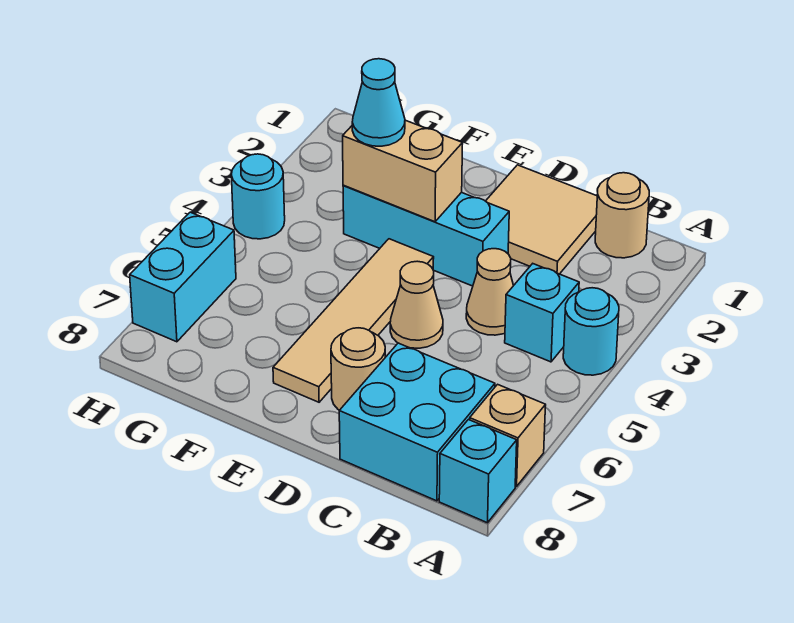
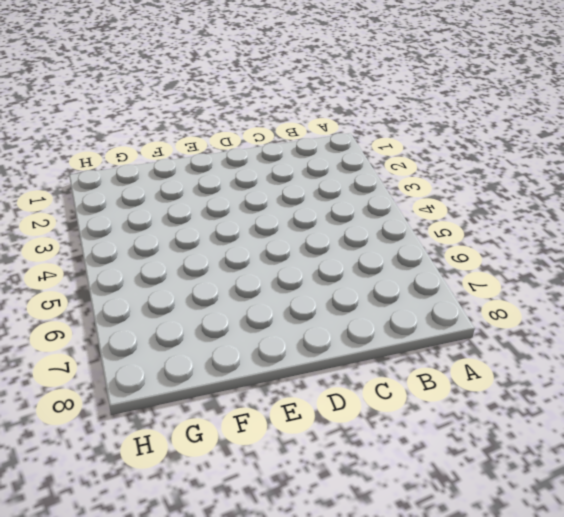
none -> cyan round brick A4 level 1
none -> tan brick A7 level 1
none -> cyan brick A8 level 1

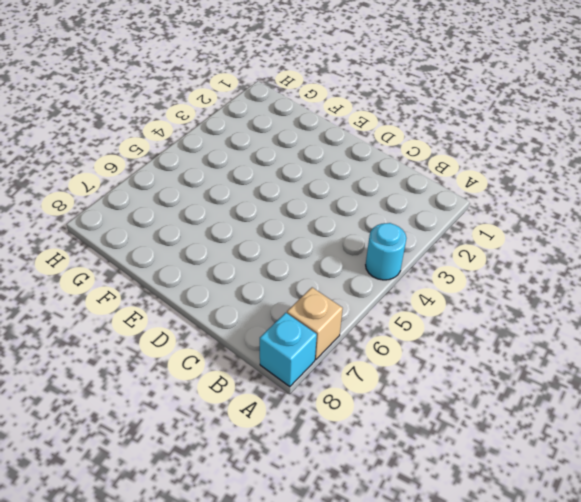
none -> tan round brick B1 level 1
none -> cyan brick B4 level 1
none -> cyan brick B7:C8 level 1

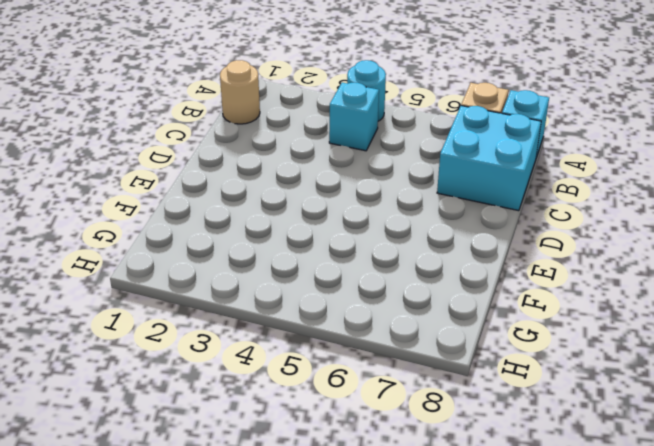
none -> tan tile C1:D2 level 1
none -> tan cone C4 level 1
none -> cyan brick D3:F3 level 1

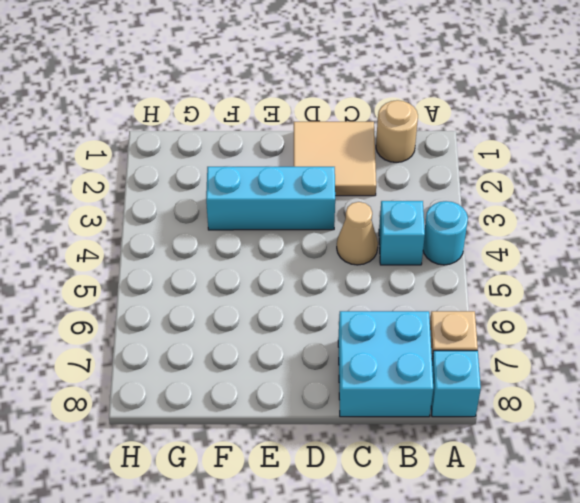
none -> tan cone D5 level 1
none -> tan round brick D7 level 1
none -> tan tile E4:E7 level 1

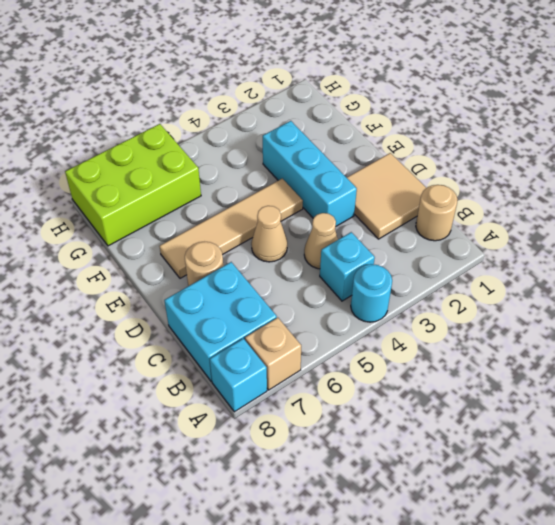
lime brick G6:H8 level 1 -> cyan brick H6:H7 level 1
none -> cyan round brick H4 level 1
none -> tan brick E3:F3 level 2
none -> cyan cone F3 level 3

